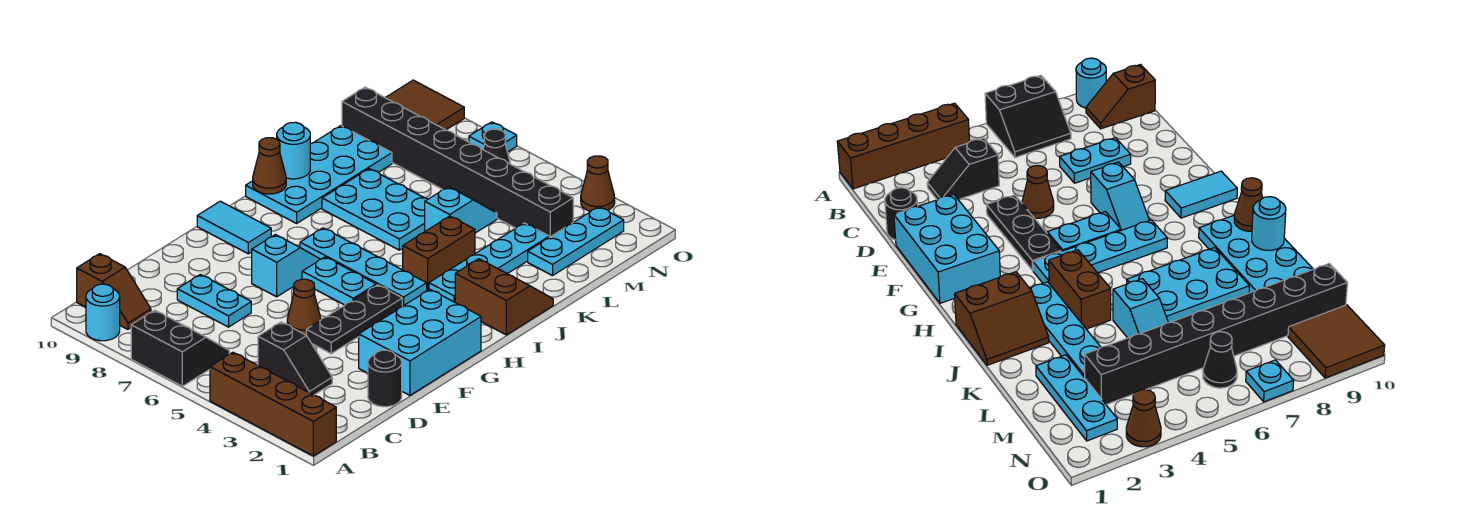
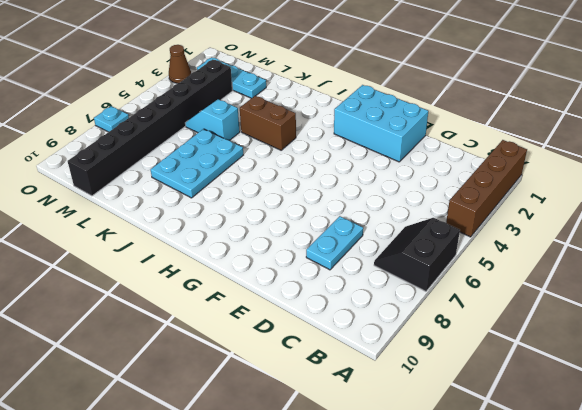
none -> cyan round brick A9 level 1
none -> brown slope B9:B10 level 1 top 10
none -> black slope C3:C4 level 1 top 4

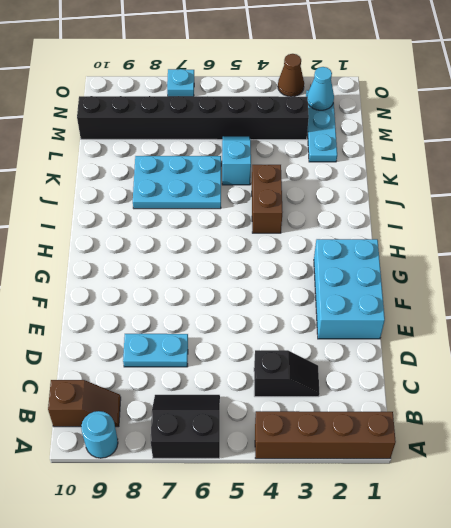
cyan cone N2 level 2 -> none
none -> black round brick D1 level 1
none -> black plate E4:G4 level 1
none -> brown cone E5 level 1

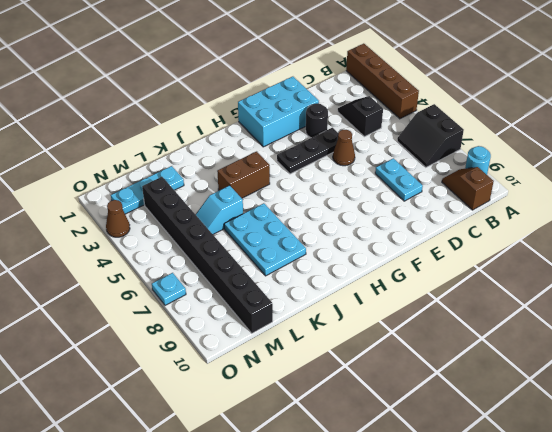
black round brick E3 level 1 -> black round brick D1 level 1
none -> cyan slope F7:G7 level 1 top F
none -> cyan plate G5:G6 level 1
none -> cyan tile G9:G10 level 1

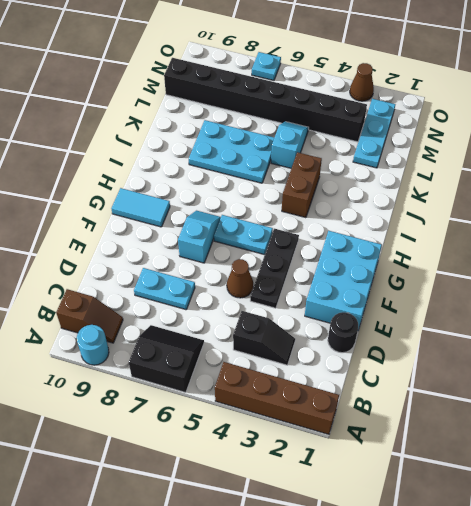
none -> cyan plate H4:H7 level 1
none -> brown slope I1:J2 level 1 top I
none -> cyan plate I3:L3 level 1

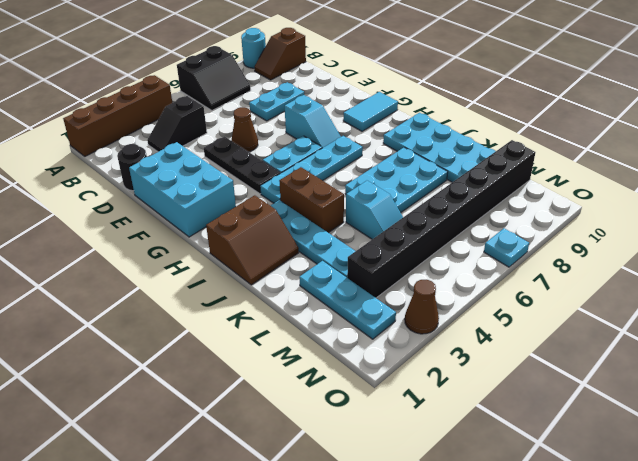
none -> black cone N6 level 1
none -> brown tile N9:O10 level 1
none -> brown cone I10 level 2

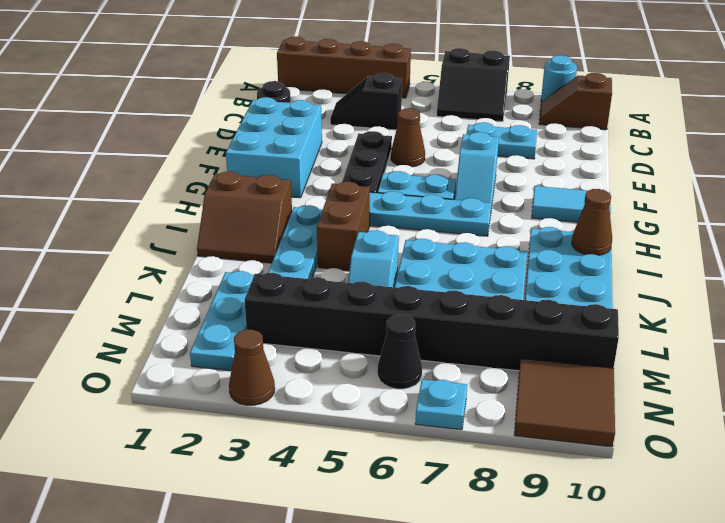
none -> cyan round brick J10 level 2

